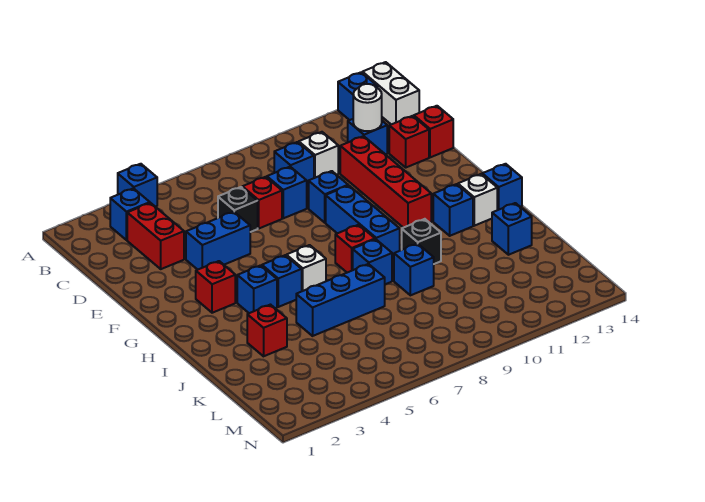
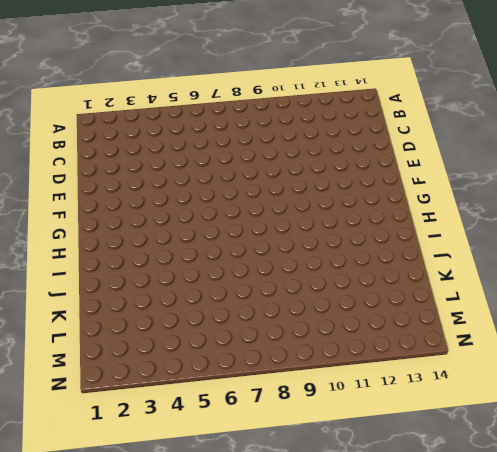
none -> blue brick A4 level 1
none -> blue brick A13 level 1
none -> white brick A14:B14 level 1
none -> blue brick B3 level 1

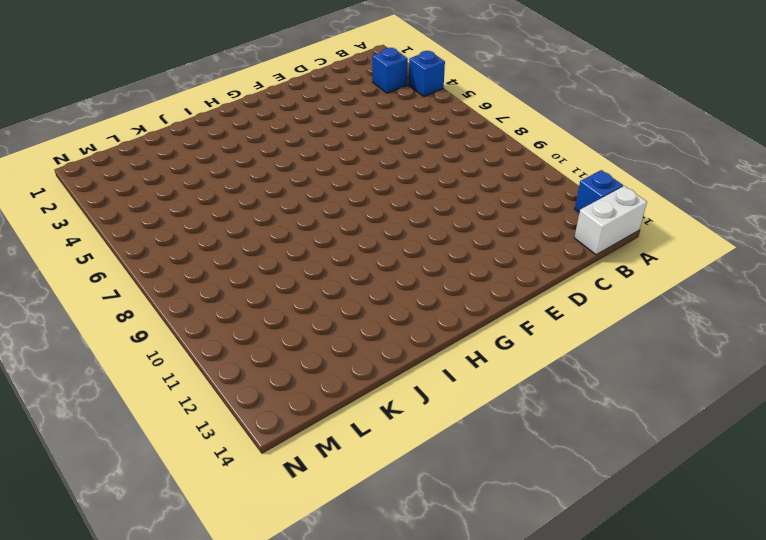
none -> red brick C3:D3 level 1
none -> blue brick C9 level 1
none -> white brick C10 level 1
none -> blue brick C12 level 1

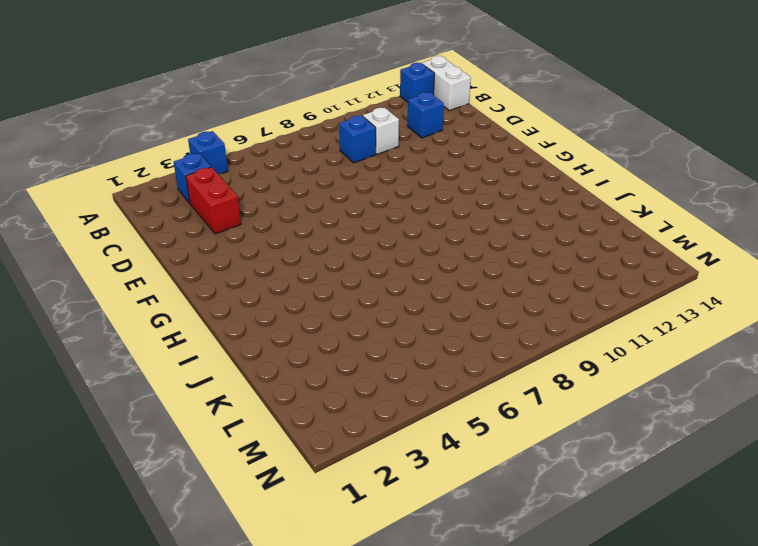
none -> black brick D6 level 1
none -> red brick D7 level 1
none -> blue brick D8 level 1
none -> red brick D11:G11 level 1

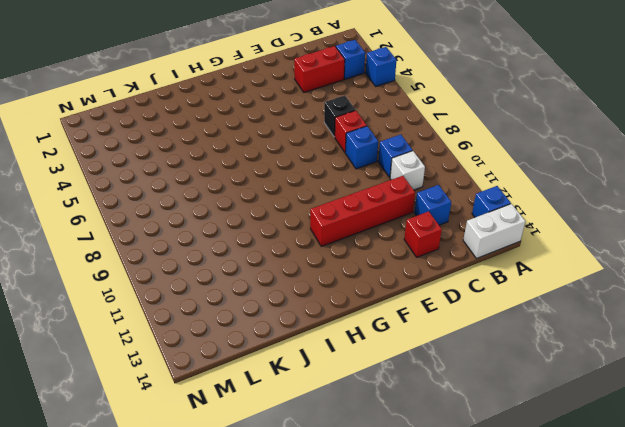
none -> red brick D14 level 1
none -> blue brick E4:E5 level 1
none -> blue brick E9 level 1
none -> blue brick F9:H9 level 1

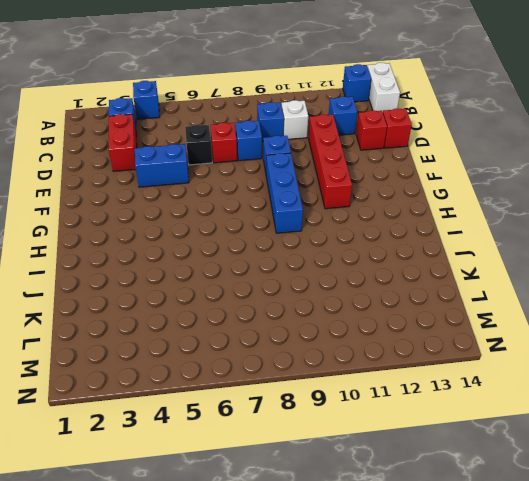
none -> red brick G3 level 1
none -> blue brick H4 level 1
none -> blue brick H5 level 1
none -> white brick H6 level 1

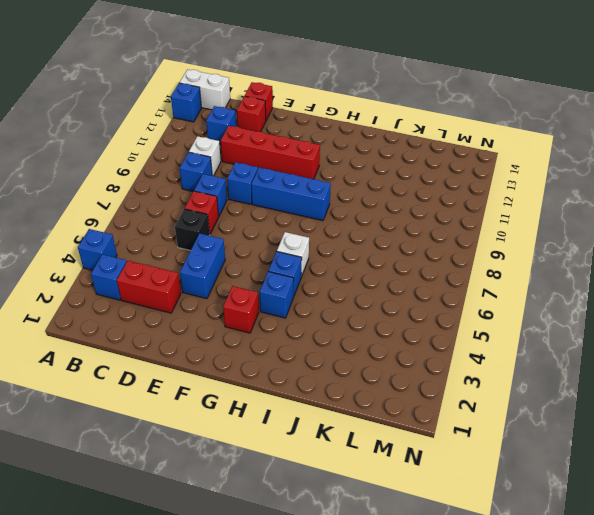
none -> red brick H8 level 1
none -> blue brick H12 level 1
none -> white brick H13 level 1
none -> blue brick H14 level 1

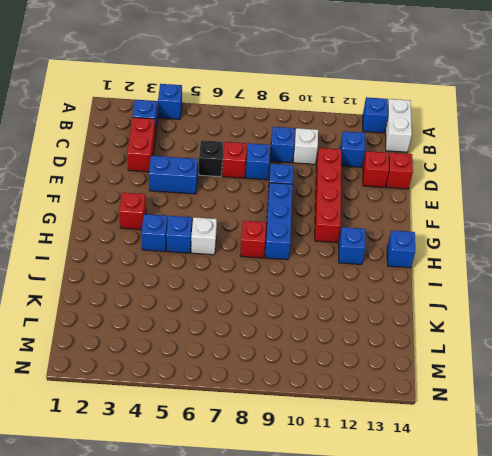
none -> white brick H13 level 1
none -> blue brick I8 level 1
none -> black brick I10 level 1
none -> red brick J3 level 1

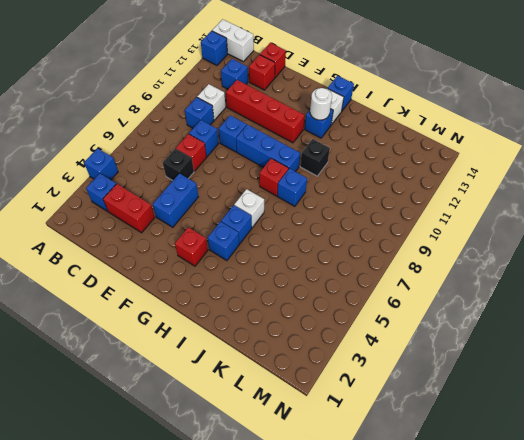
white round brick H12 level 2 -> white round brick C12 level 2
none -> red brick J3 level 1
none -> blue brick J5:J7 level 1
none -> blue brick J9 level 1
none -> blue brick J13 level 1

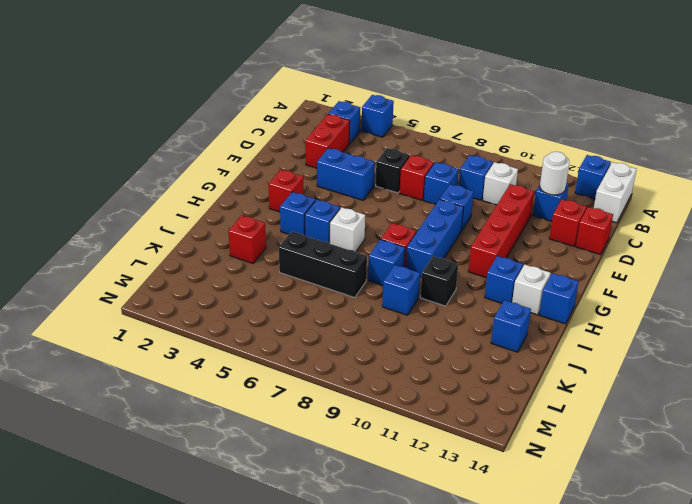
black brick J5:J7 level 1 -> blue brick J5:J7 level 1

